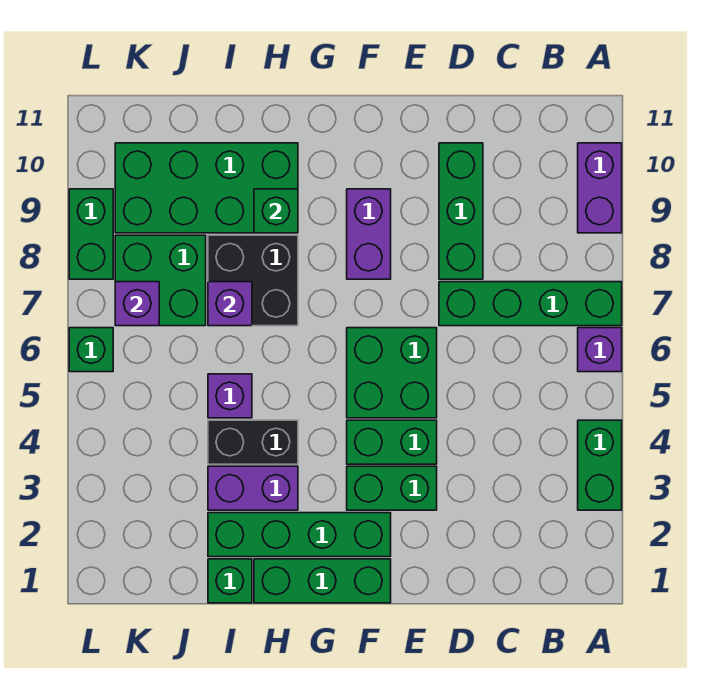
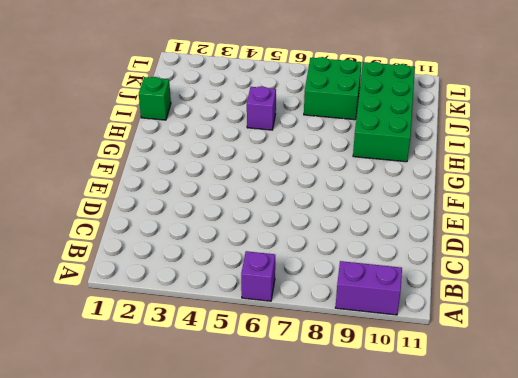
none -> green brick A3:A4 level 1
none -> green brick A7:D7 level 1
none -> green brick D8:D10 level 1

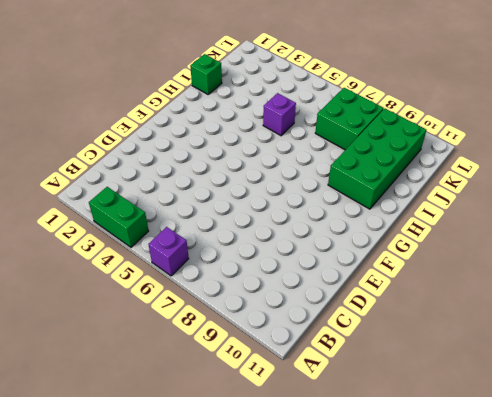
none -> green brick A7:D7 level 1
none -> purple brick A9:A10 level 1
none -> green brick D8:D10 level 1

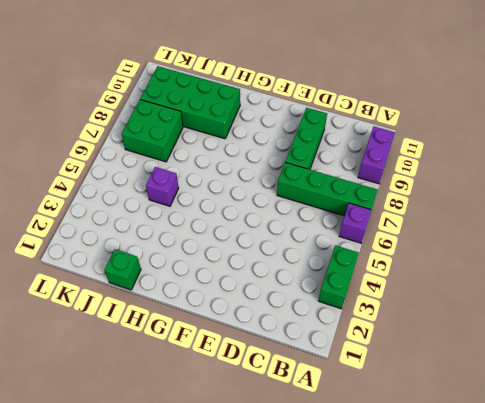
none -> green brick E3:F3 level 1
none -> green brick E4:F4 level 1
none -> green brick E5:F6 level 1

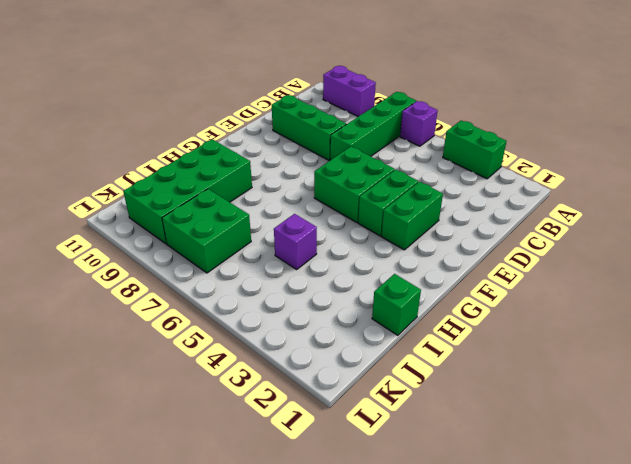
none -> green brick F1:H1 level 1
none -> green brick F2:I2 level 1
none -> purple brick F8:F9 level 1

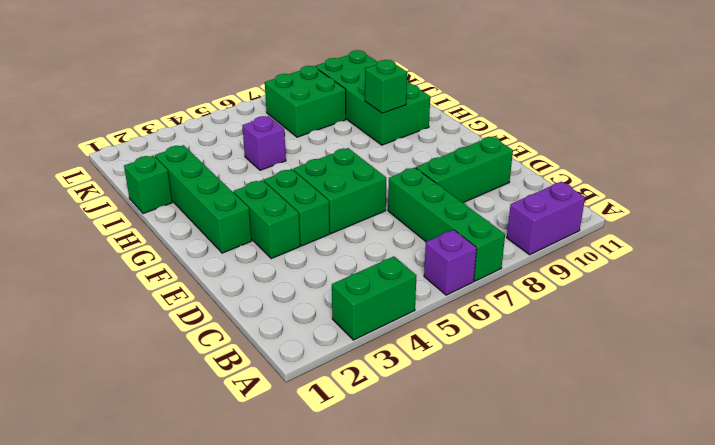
none -> green brick F1:H1 level 1
none -> purple brick F8:F9 level 1
none -> purple brick H3:I3 level 1

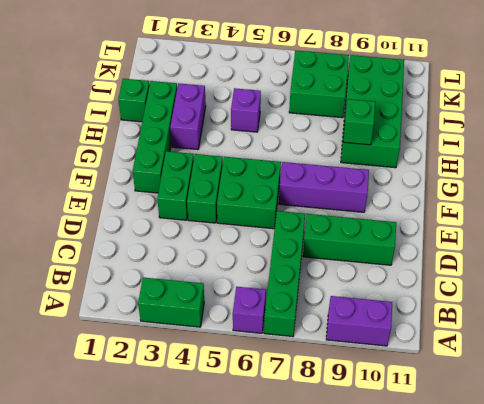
purple brick F7:F9 level 1 -> purple brick F8:F9 level 1
none -> green brick F1:H1 level 1
none -> black brick H4:I4 level 1
none -> black brick H7:I8 level 1

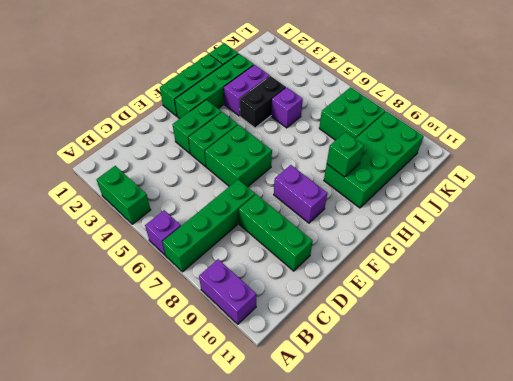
none -> black brick H7:I8 level 1
none -> green brick L6 level 1
none -> green brick L8:L9 level 1

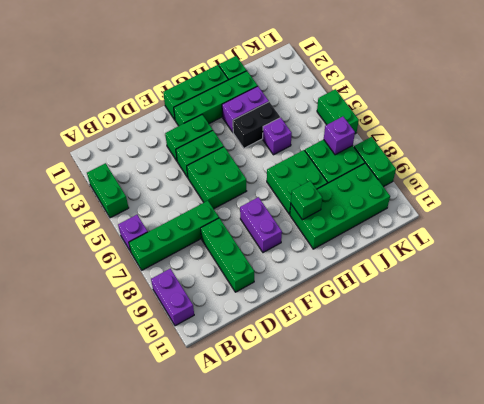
green brick H7:I8 level 1 -> black brick H7:I8 level 1
green brick L5:L6 level 1 -> green brick L6 level 1
none -> purple brick I7 level 2

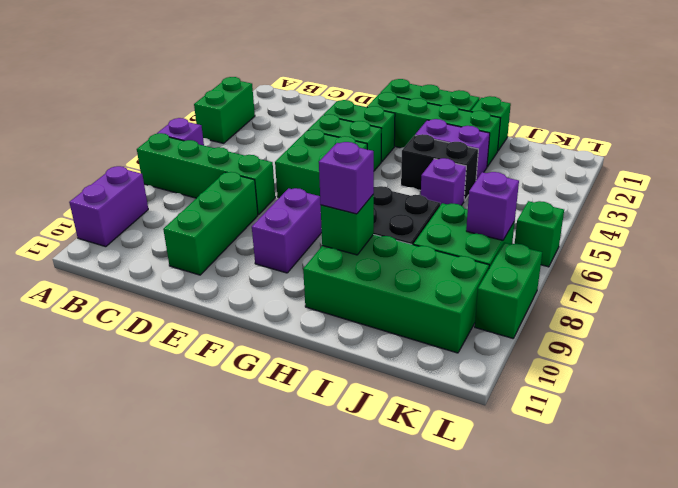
purple brick H9 level 3 -> purple brick I7 level 2

